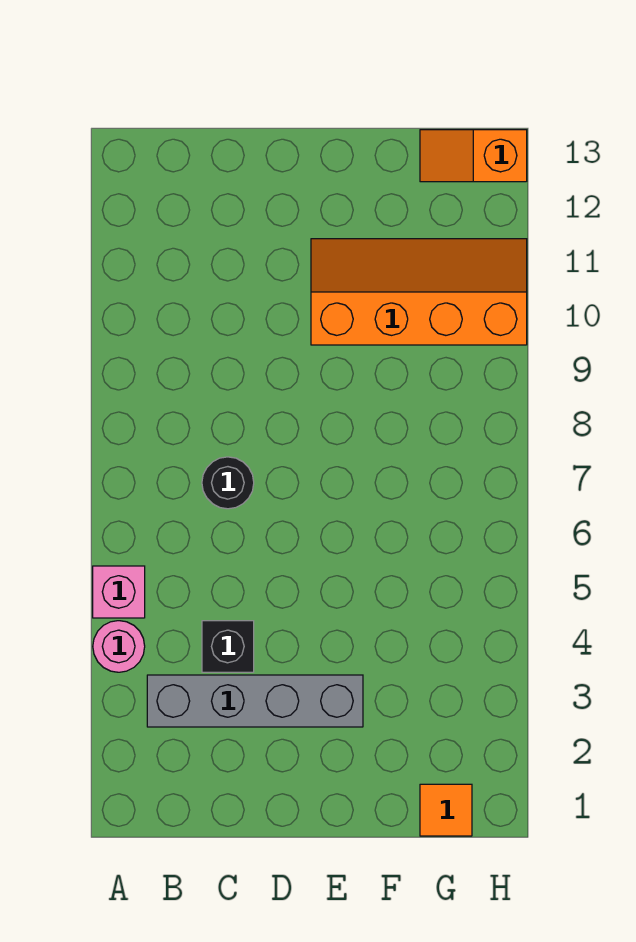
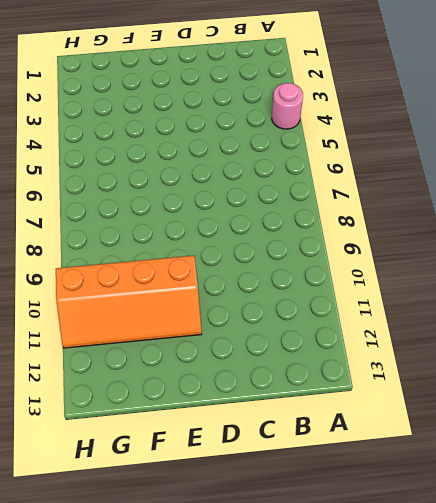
none -> pink brick A5 level 1
none -> grey brick B3:E3 level 1

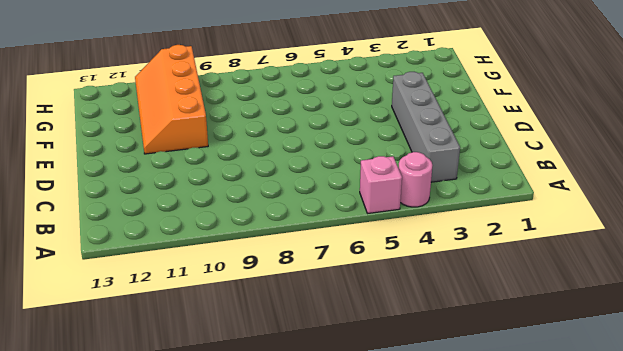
none -> black brick C4 level 1
none -> black round brick C7 level 1

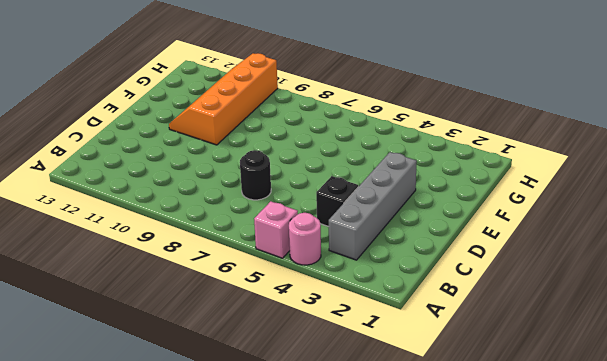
none -> orange tile G1 level 1
none -> orange slope G13:H13 level 1 top H

